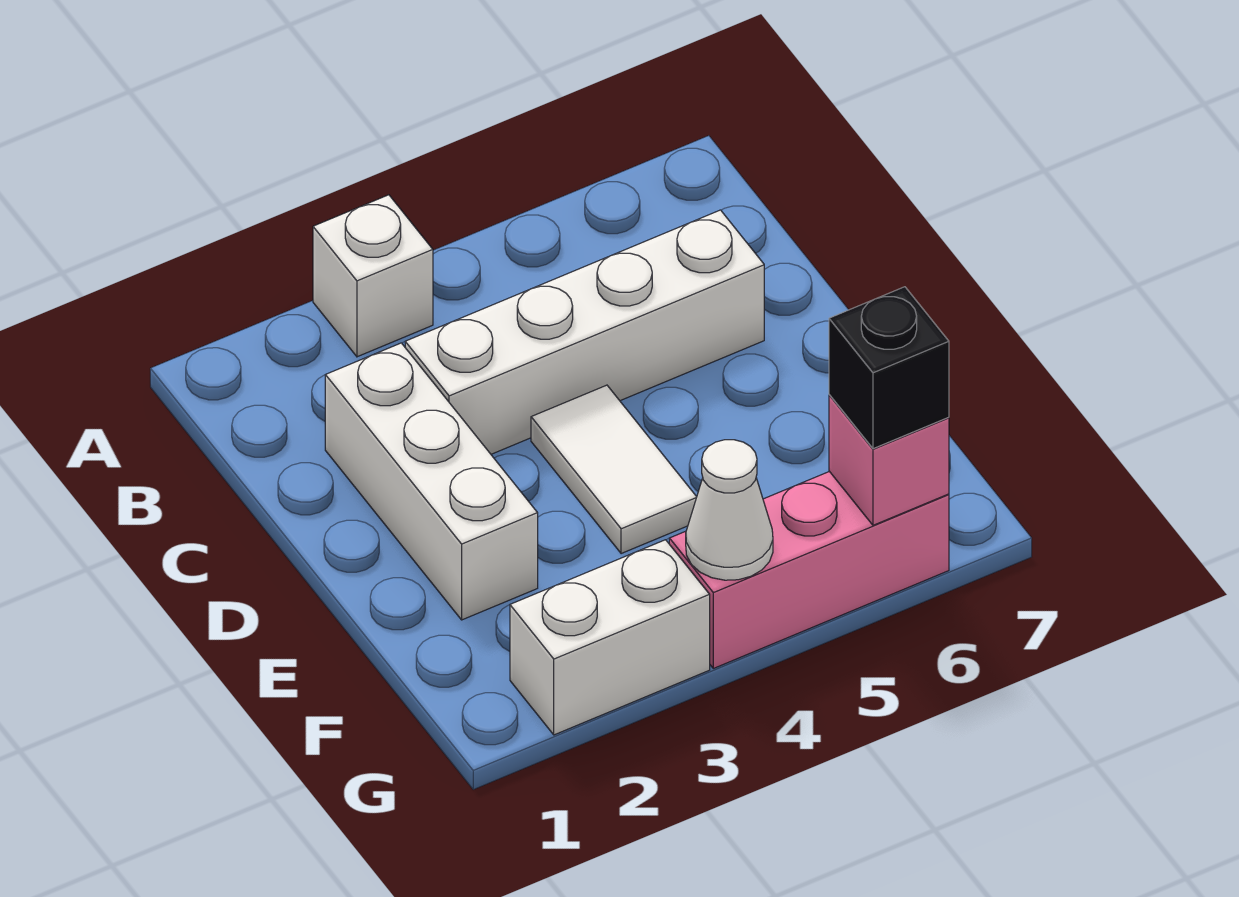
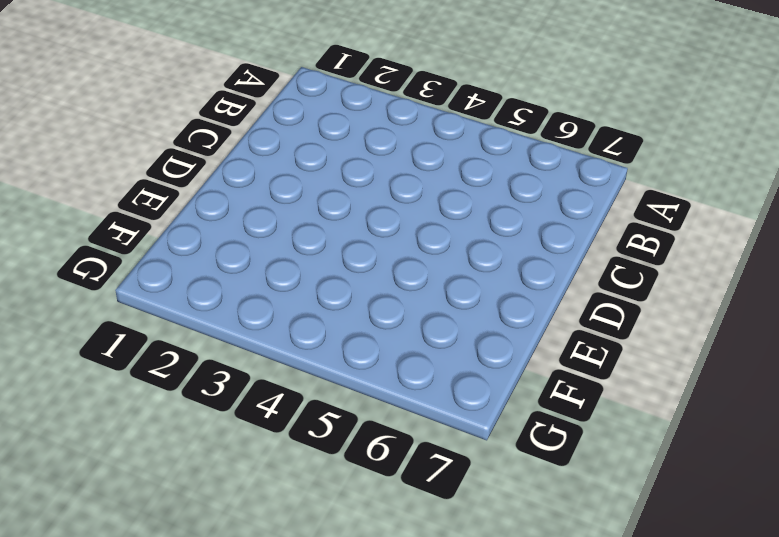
none -> white brick A3 level 1
none -> white brick C2:E2 level 1

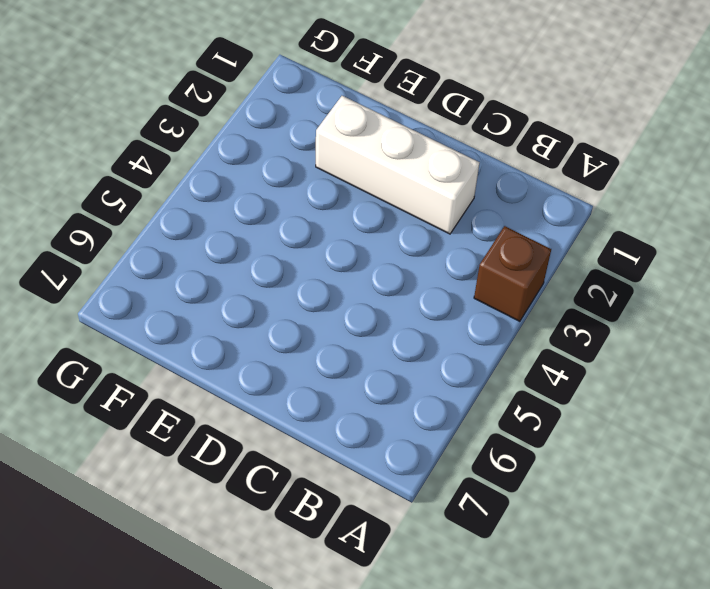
brown brick A3 level 1 -> white brick A3 level 1
none -> white brick C3:C6 level 1
none -> white tile D4:E4 level 1

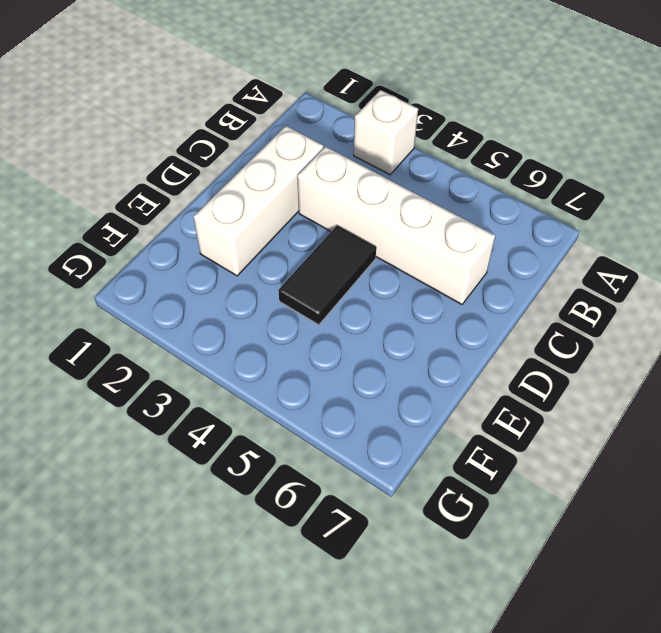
black tile D4:E4 level 1 -> white tile D4:E4 level 1
none -> white brick G2:G3 level 1
none -> pink brick G4:G6 level 1

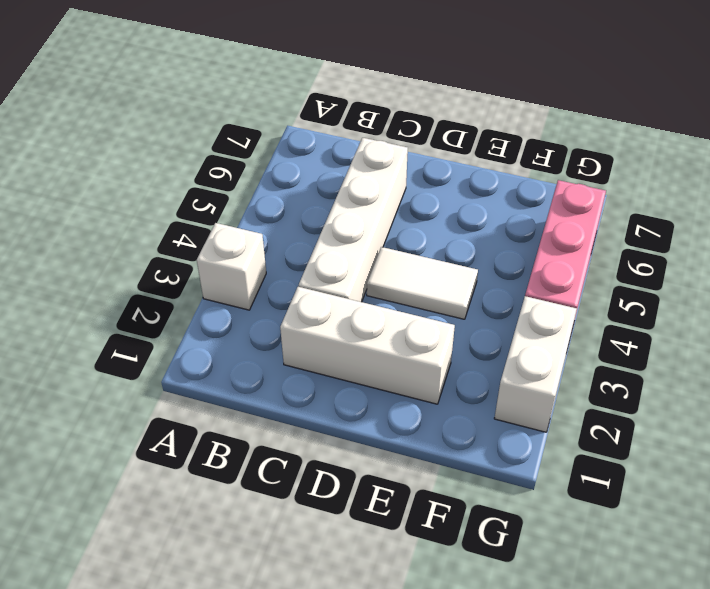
none -> white cone G4 level 2
none -> pink brick G6 level 2

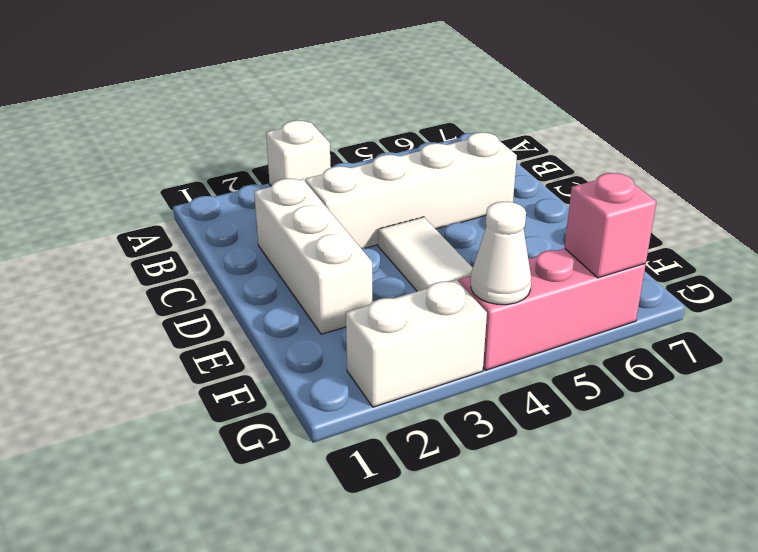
none -> black brick G6 level 3

